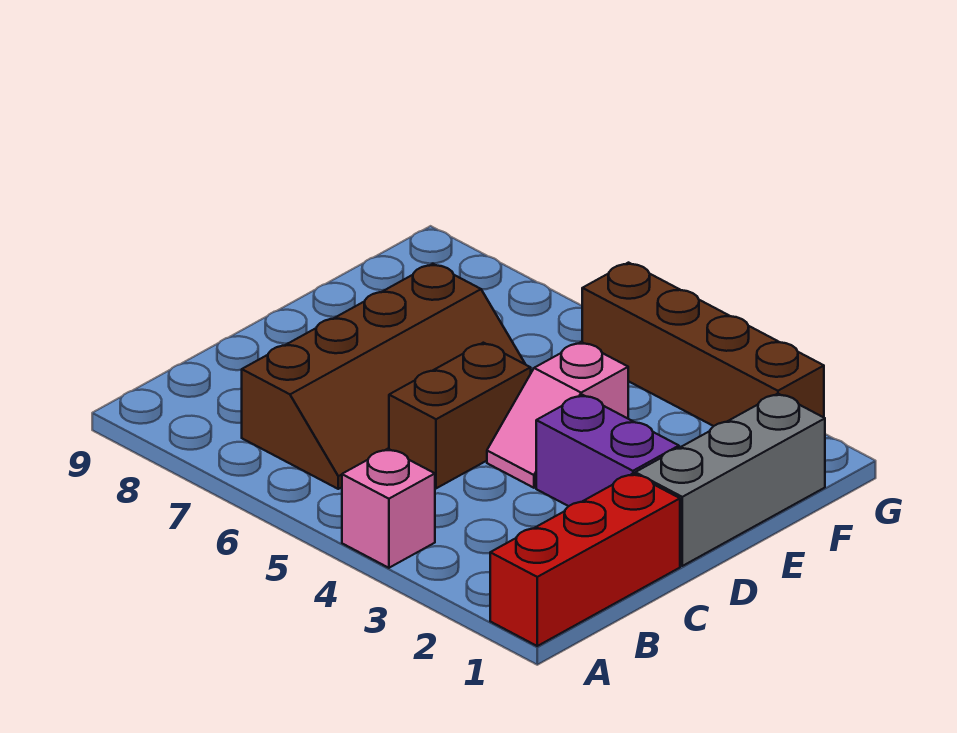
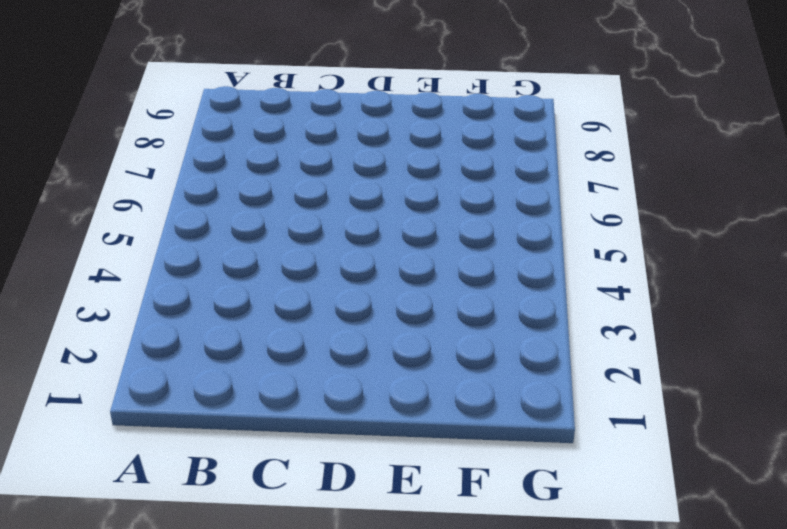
none -> red brick A1:C1 level 1
none -> pink brick A4 level 1

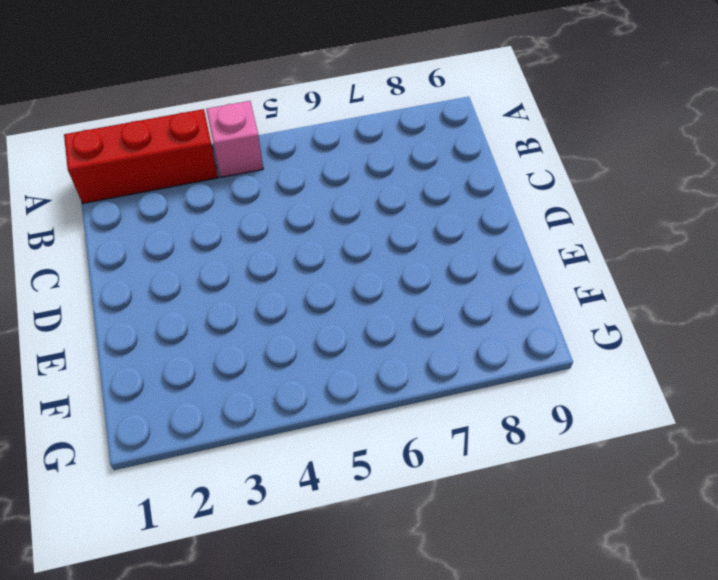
red brick A1:A3 level 1 -> red brick A1:C1 level 1
none -> brown slope B6:E7 level 1 top 7
none -> brown brick C5:D5 level 1

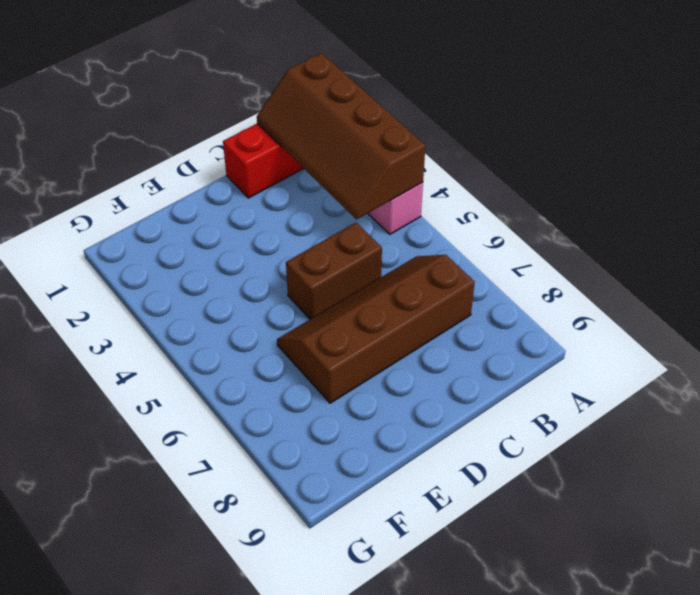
brown slope A1:B4 level 2 top A -> none
none -> grey brick D1:F1 level 1
none -> purple brick D2:D3 level 1

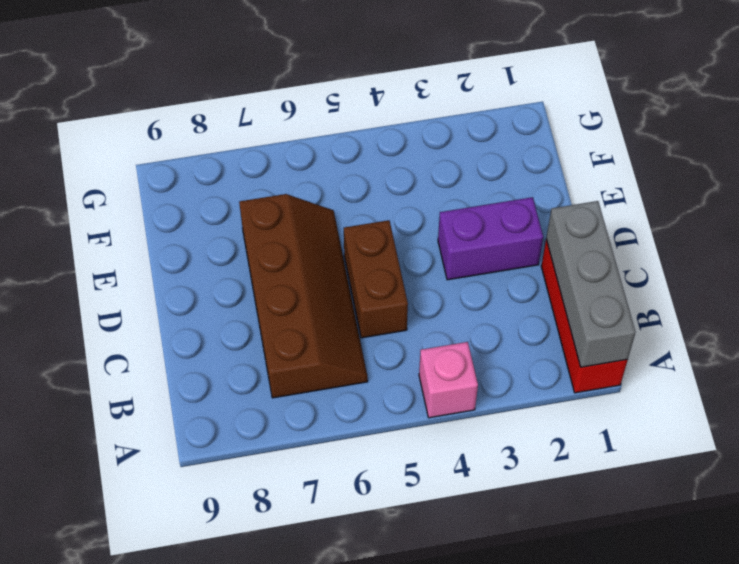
grey brick A1:C1 level 2 -> grey brick D1:F1 level 1
none -> pink slope D4:E4 level 1 top E
none -> brown brick G2:G5 level 1

